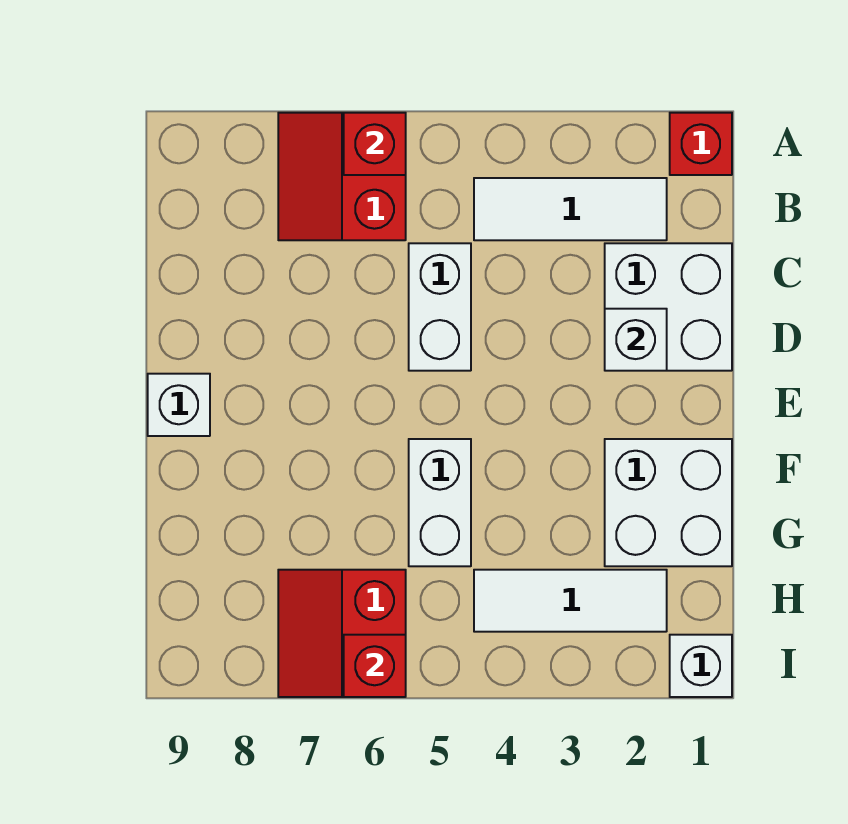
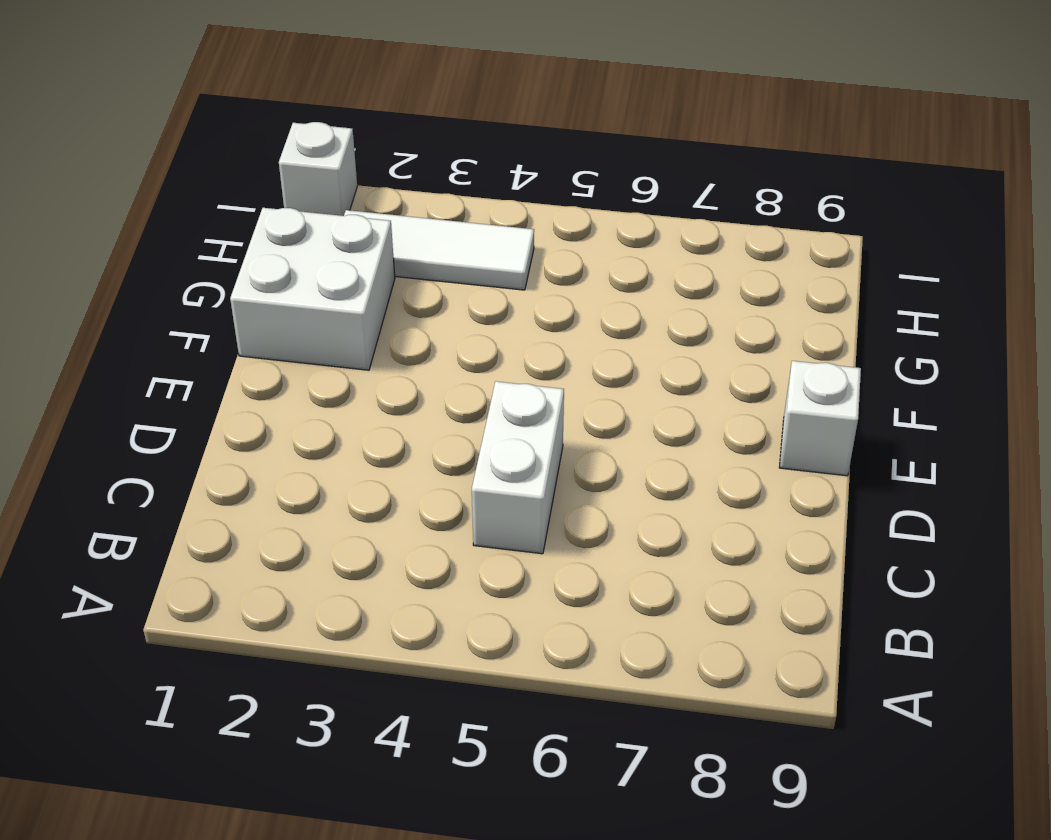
none -> red brick A1 level 1
none -> red slope A6:B7 level 1 top 6
none -> white tile B2:B4 level 1

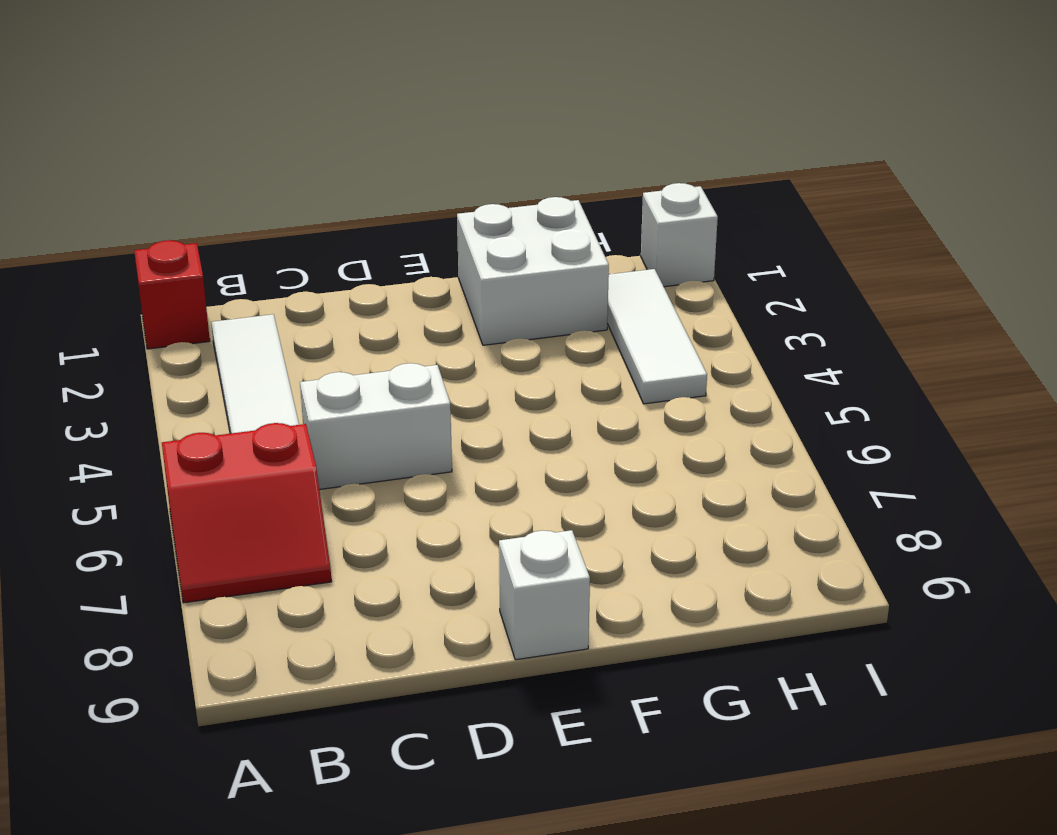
none -> white brick C1:D2 level 1
none -> white brick F5:G5 level 1
none -> red slope H6:I7 level 1 top 6

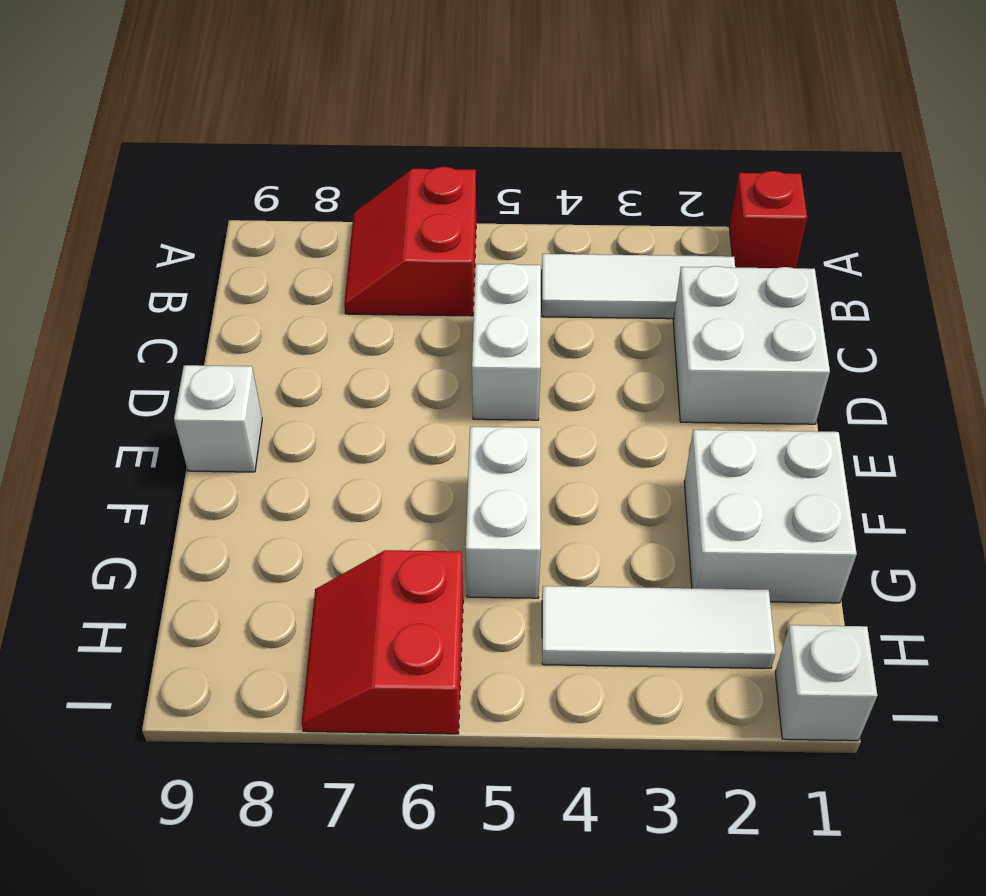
none -> red brick A6 level 2
none -> white brick D2 level 2
none -> red brick I6 level 2

